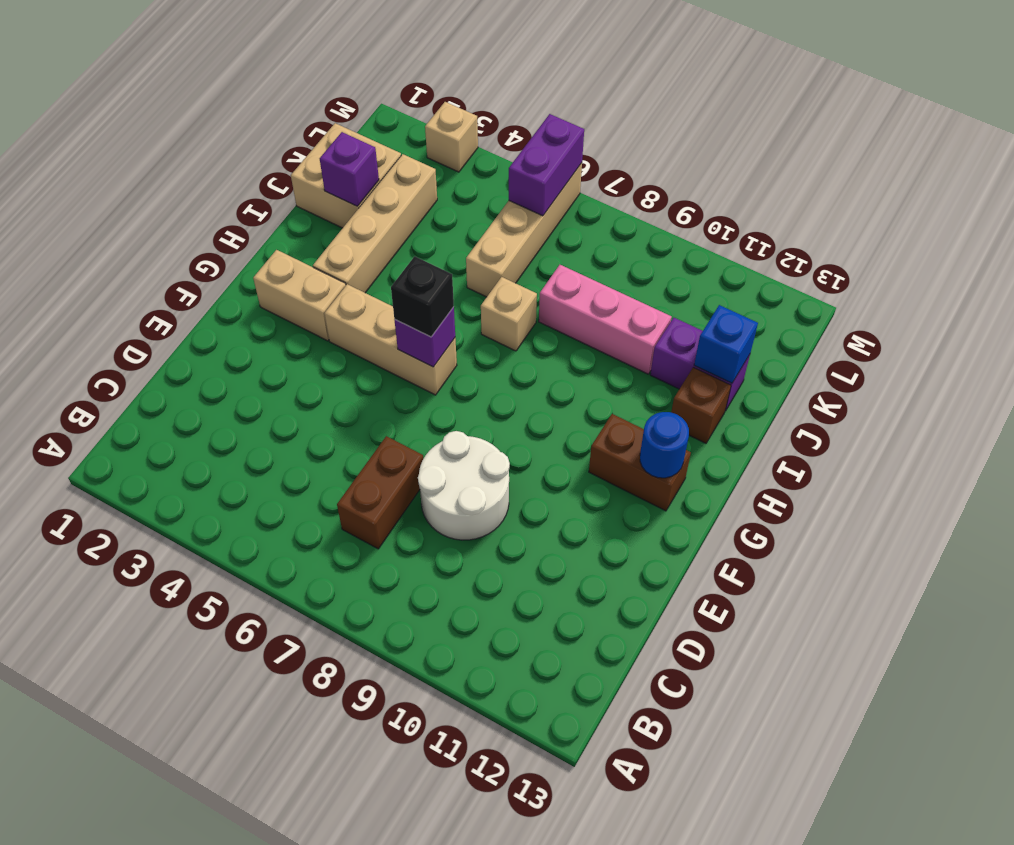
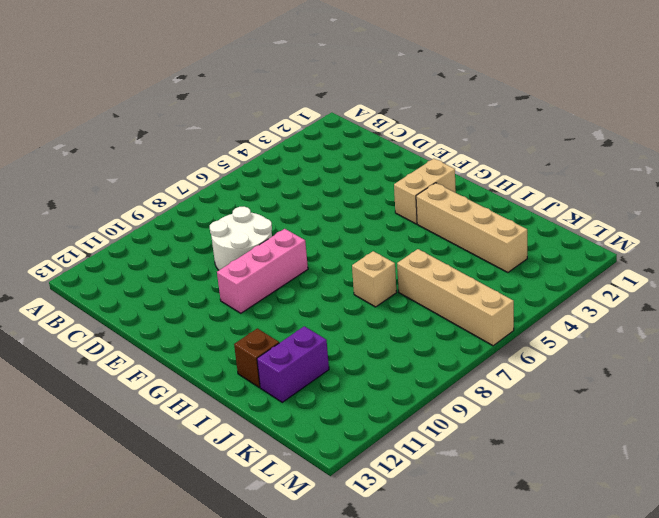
pink brick F8:F10 level 1 -> pink brick J8:J10 level 1
none -> brown brick C7:D7 level 1
none -> tan brick G4:G6 level 1
none -> brown brick G11:G12 level 1

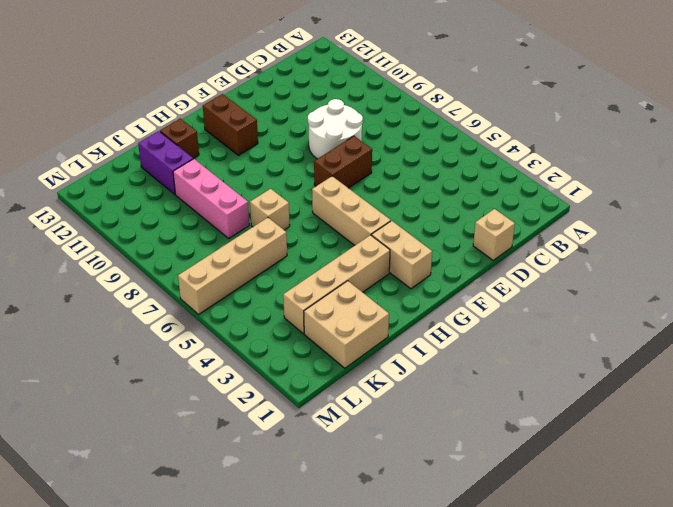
tan brick D1 level 1 -> tan brick M3 level 1
brown brick E7:F7 level 1 -> brown brick C7:D7 level 1
none -> purple brick G6 level 2
none -> blue round brick G12 level 2
none -> purple brick J2 level 2

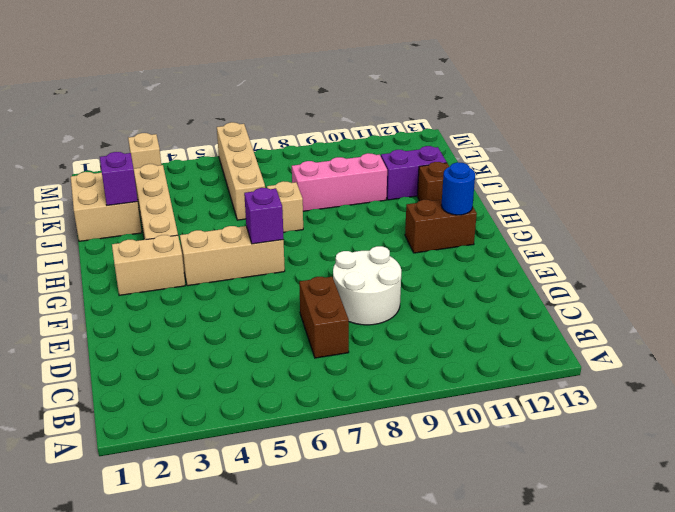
none -> blue brick J12 level 2
none -> purple brick L6:M6 level 2
none -> black brick G6 level 3

